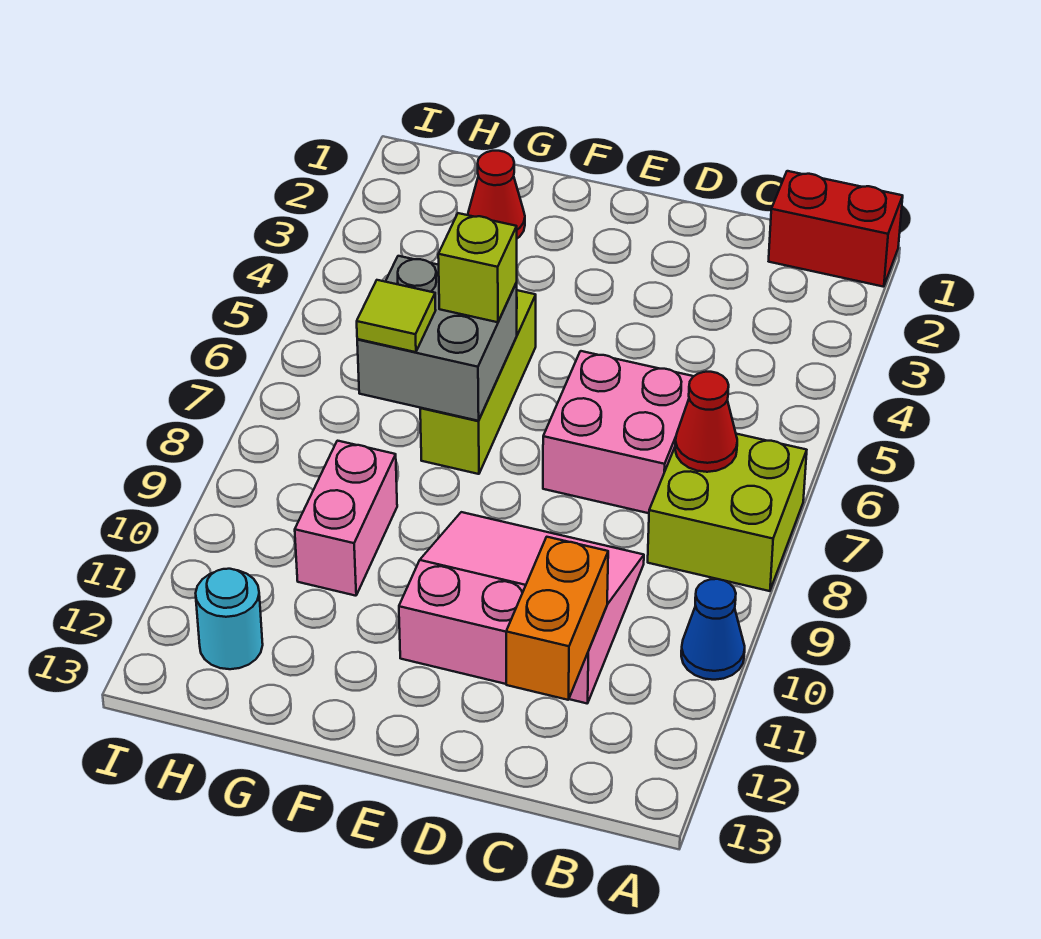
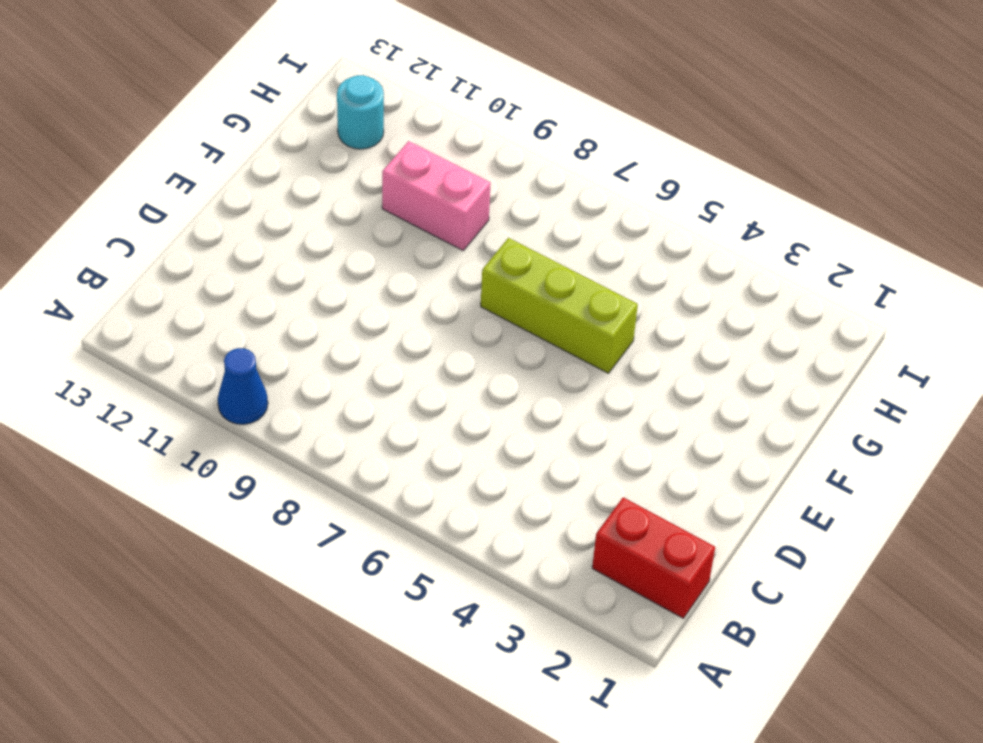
red brick B1:B2 level 1 -> red brick A1:B1 level 1
none -> lime brick A7:B8 level 1
none -> pink brick C6:D7 level 1
none -> pink slope C9:E11 level 1 top 11

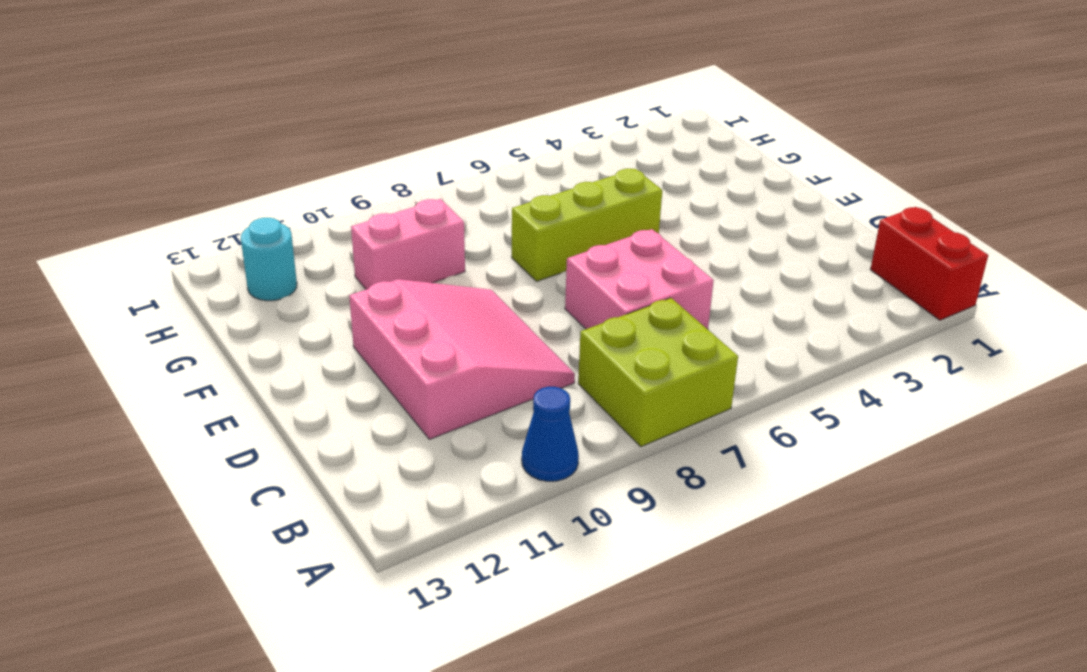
none -> red cone G2 level 1
none -> red cone B7 level 2
none -> orange brick C11:C12 level 2

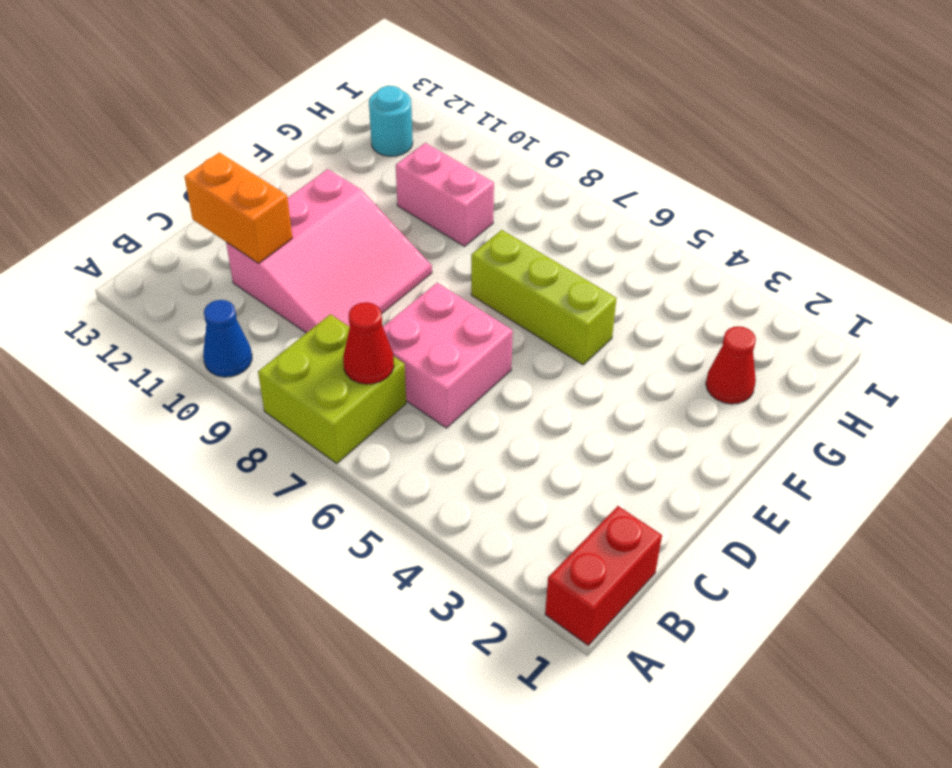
none -> grey brick F6:G7 level 2
none -> lime brick F6 level 3
none -> lime tile G7 level 3

